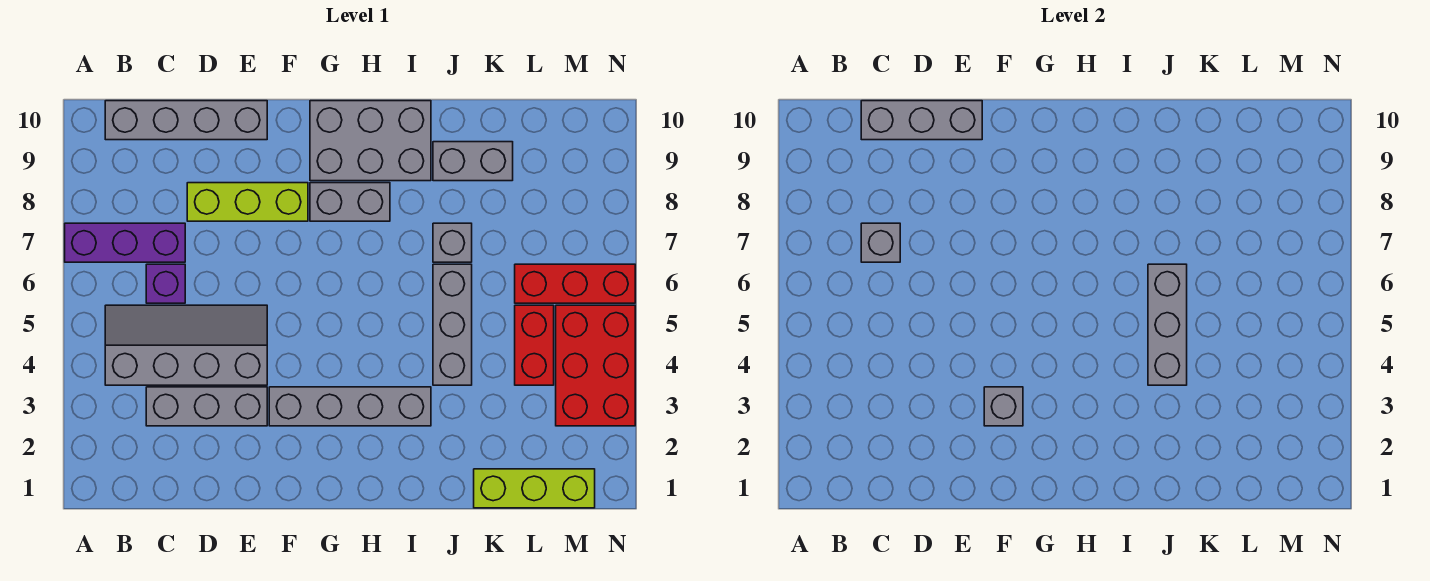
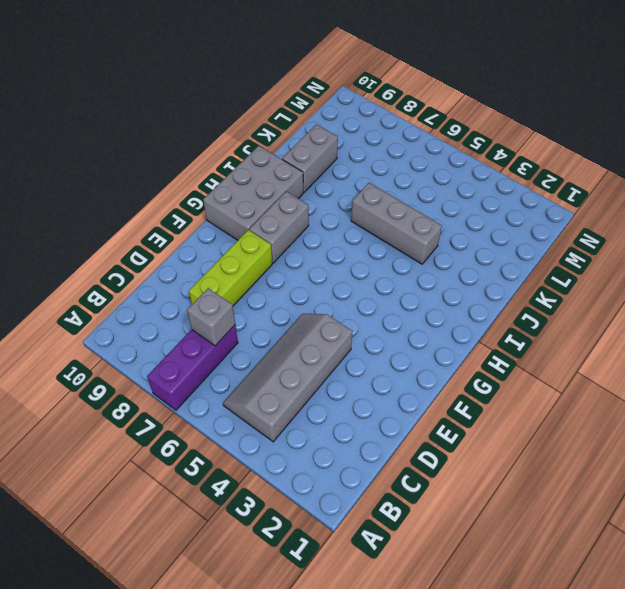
none -> grey brick B10:E10 level 1
none -> grey brick C3:E3 level 1
none -> purple brick C6 level 1

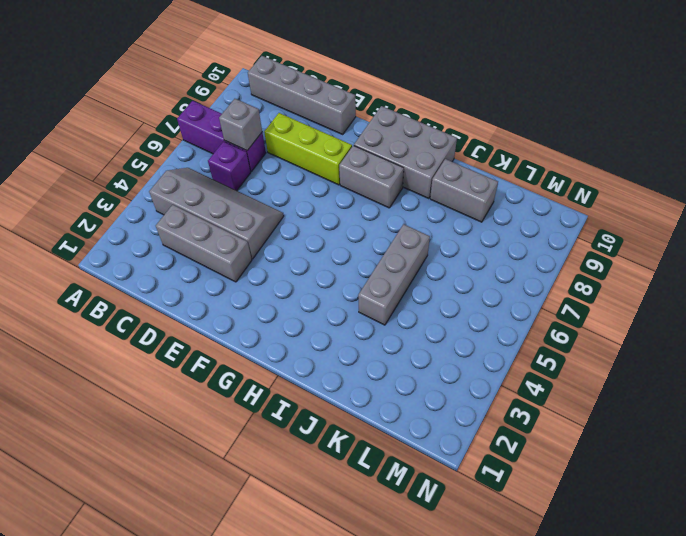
none -> grey brick F3:I3 level 1
none -> grey brick J7 level 1
none -> lime brick K1:M1 level 1

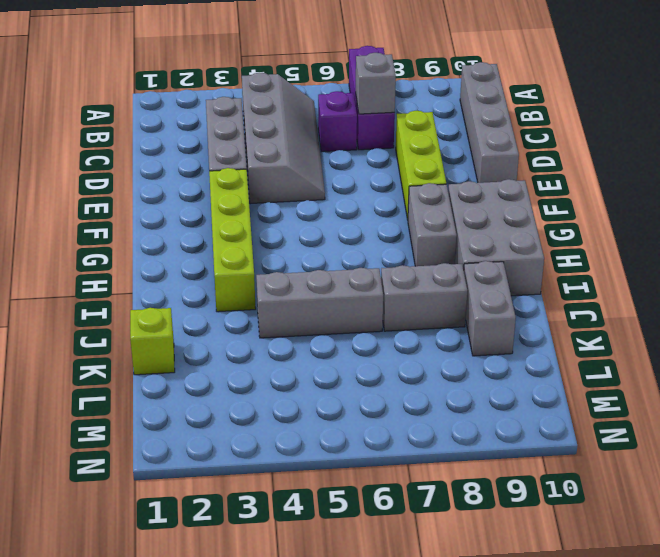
lime brick F3:I3 level 1 -> grey brick F3:I3 level 1
grey brick J7:J8 level 1 -> grey brick J7 level 1
lime brick K1 level 1 -> lime brick K1:M1 level 1
none -> red brick L4:L5 level 1
none -> red brick L6:N6 level 1
none -> red brick M3:N5 level 1

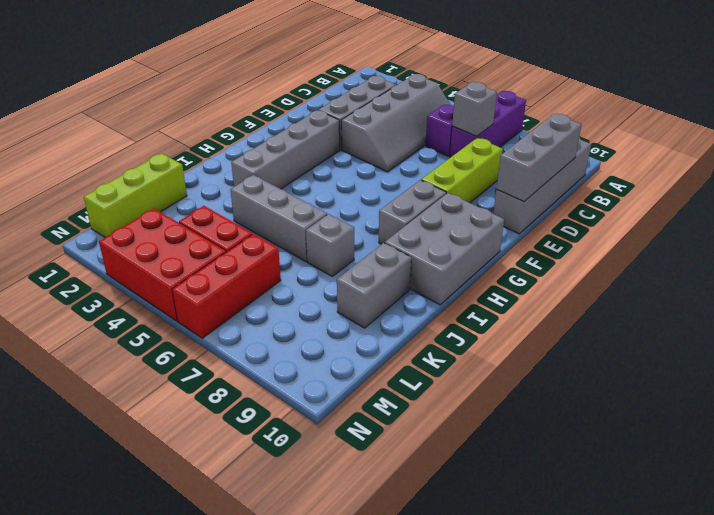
none -> grey brick F3 level 2
none -> grey brick J4:J6 level 2

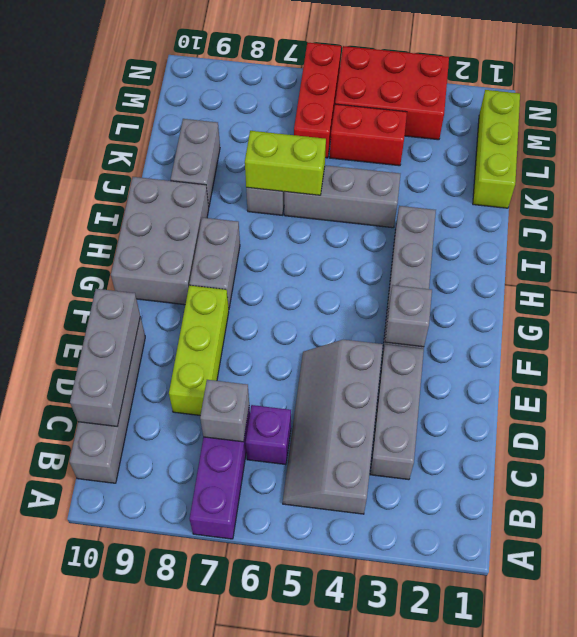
lime brick J6:J7 level 2 -> grey brick J4:J6 level 2

